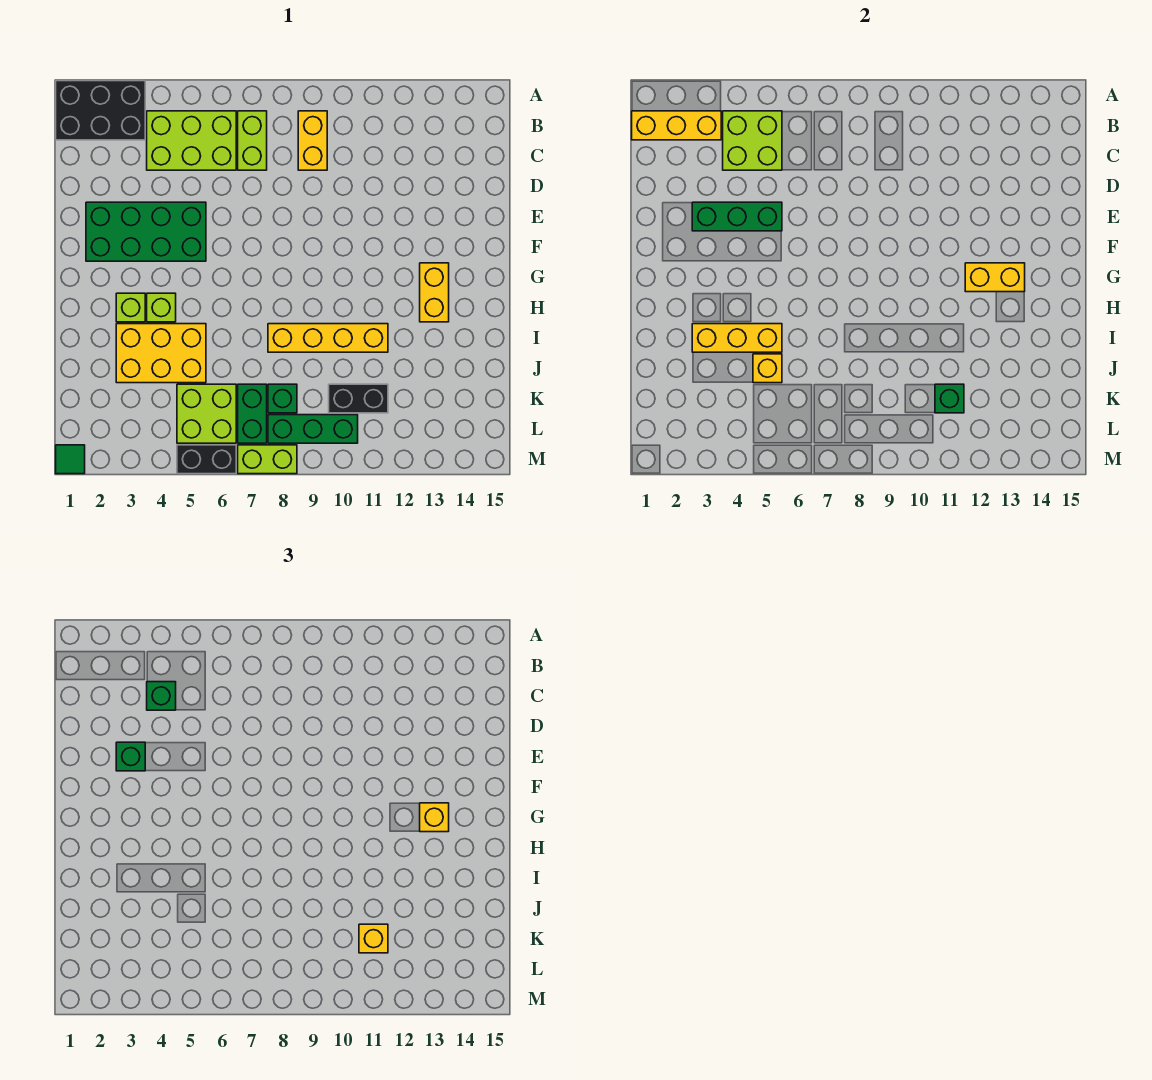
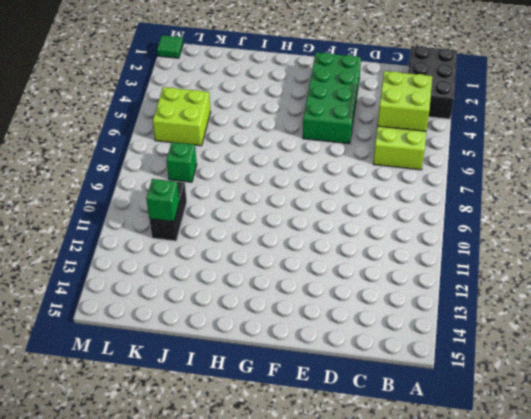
none -> lime brick B7:C7 level 1
none -> yellow brick B9:C9 level 1
none -> yellow brick G13:H13 level 1

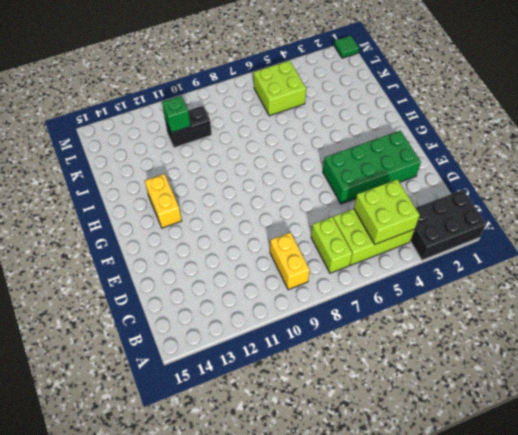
none -> lime brick H3 level 1
none -> lime brick H4 level 1
none -> yellow brick I3:J5 level 1

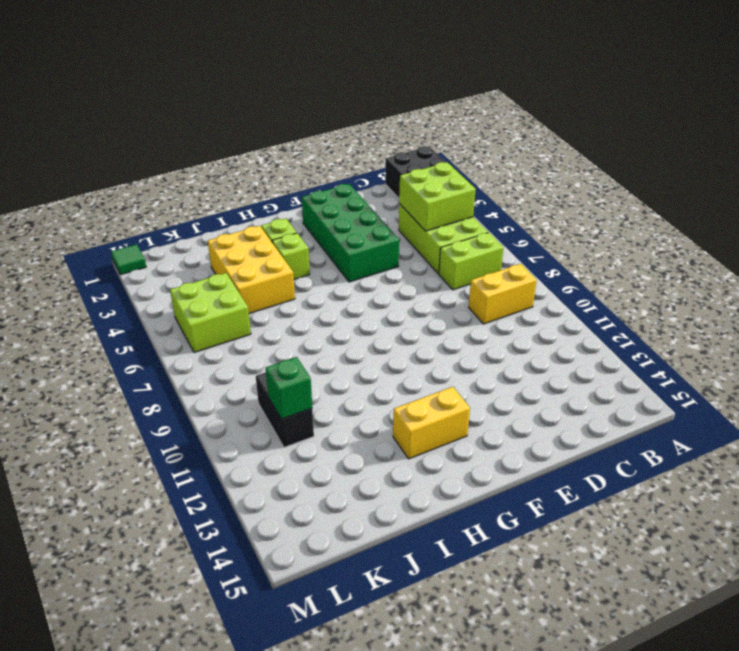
none -> yellow brick I8:I11 level 1
none -> green brick K7:L7 level 1
none -> green brick K8 level 1

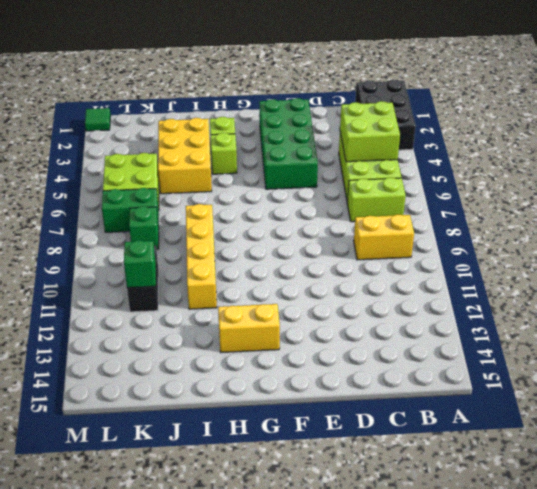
none -> green brick L8:L10 level 1
none -> black brick M5:M6 level 1
none -> lime brick M7:M8 level 1

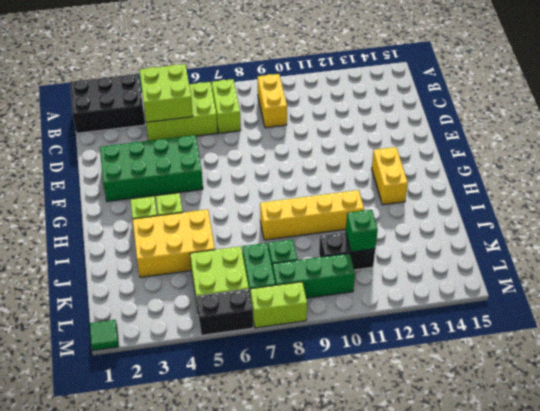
none -> yellow brick B1:B3 level 2
none -> green brick E3:E5 level 2
none -> yellow brick G12:G13 level 2

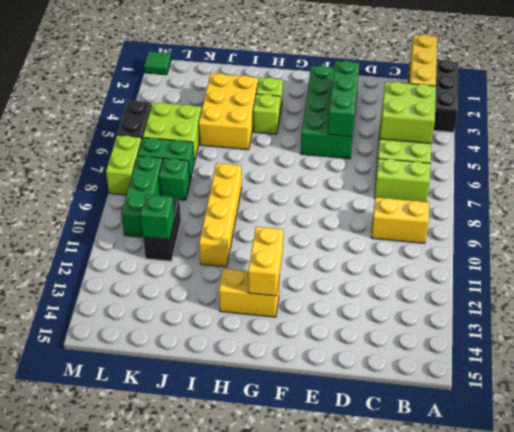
none -> yellow brick I3:I5 level 2
none -> yellow brick J5 level 2
none -> green brick C4 level 3

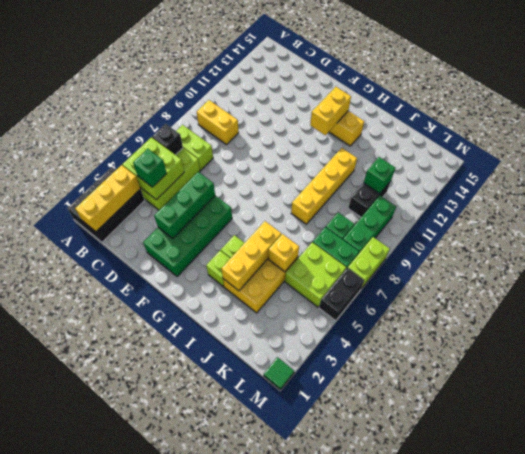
black brick B6 level 2 -> none
none -> green brick E3 level 3
none -> yellow brick G13 level 3
none -> yellow brick K11 level 3

